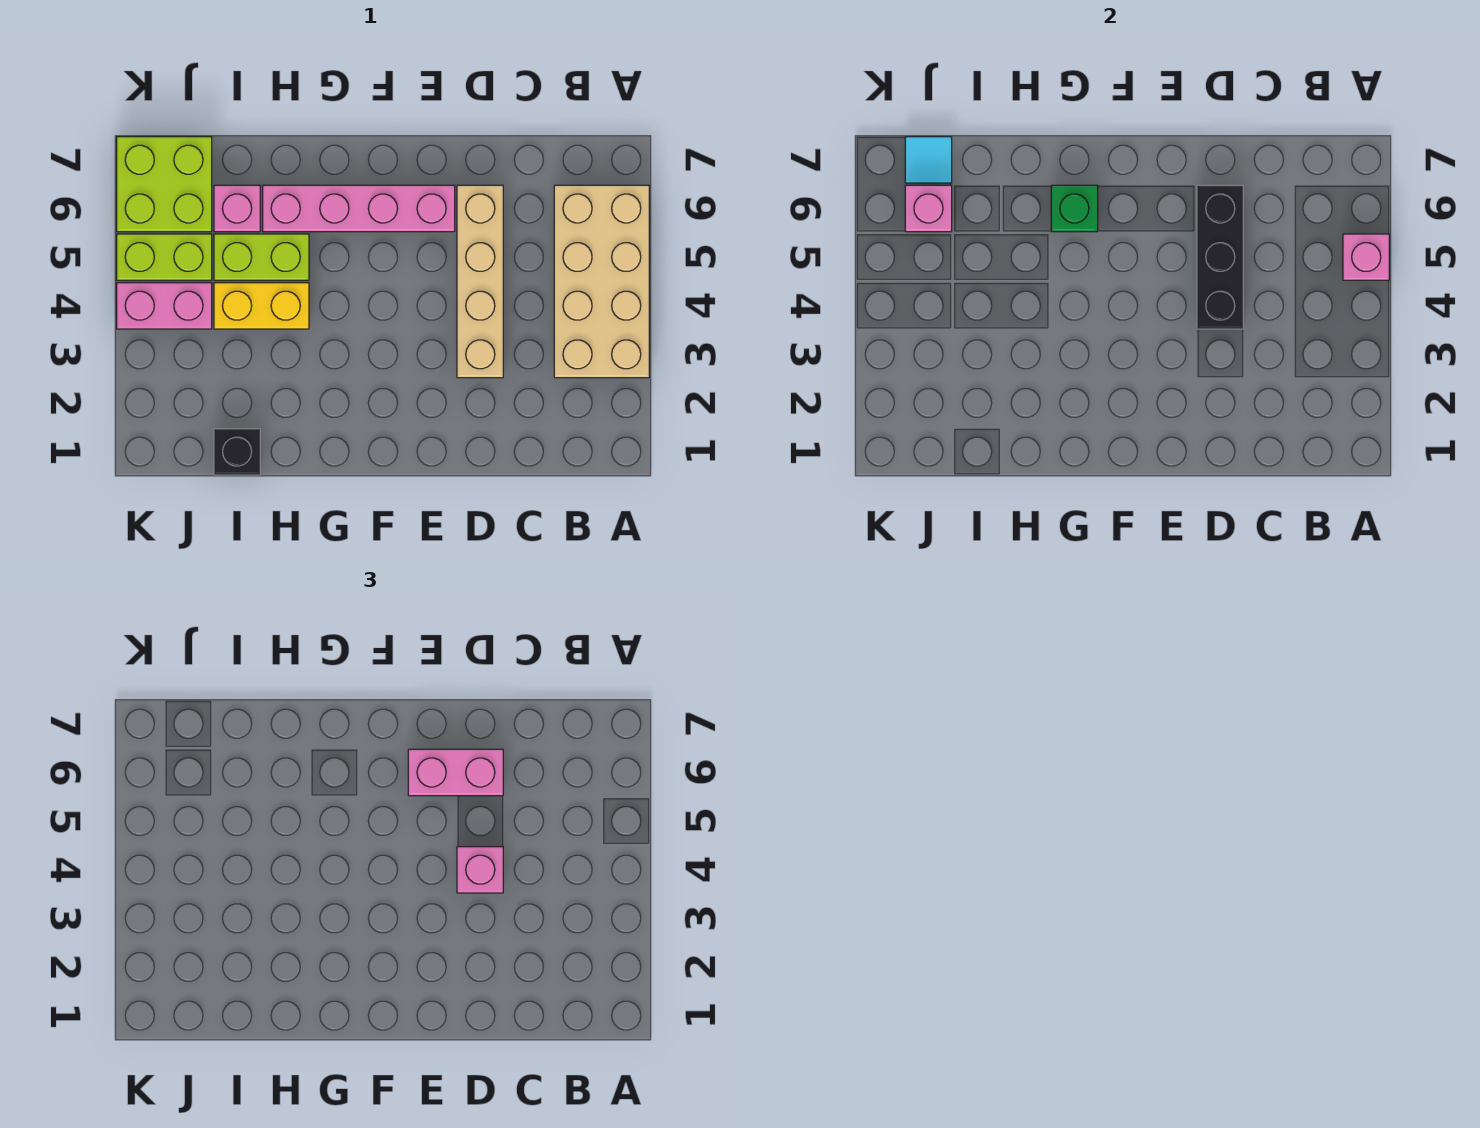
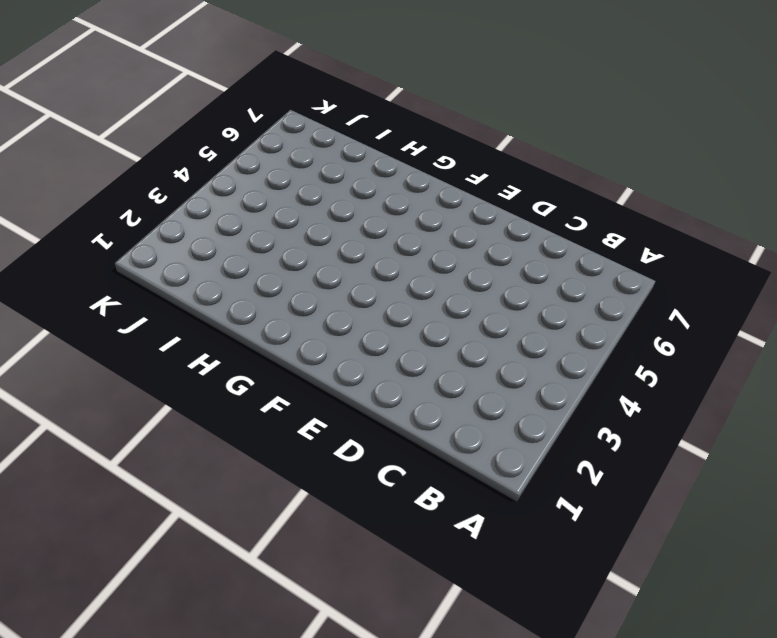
none -> tan brick A3:B6 level 1
none -> tan brick D3:D6 level 1
none -> pink brick E6:H6 level 1

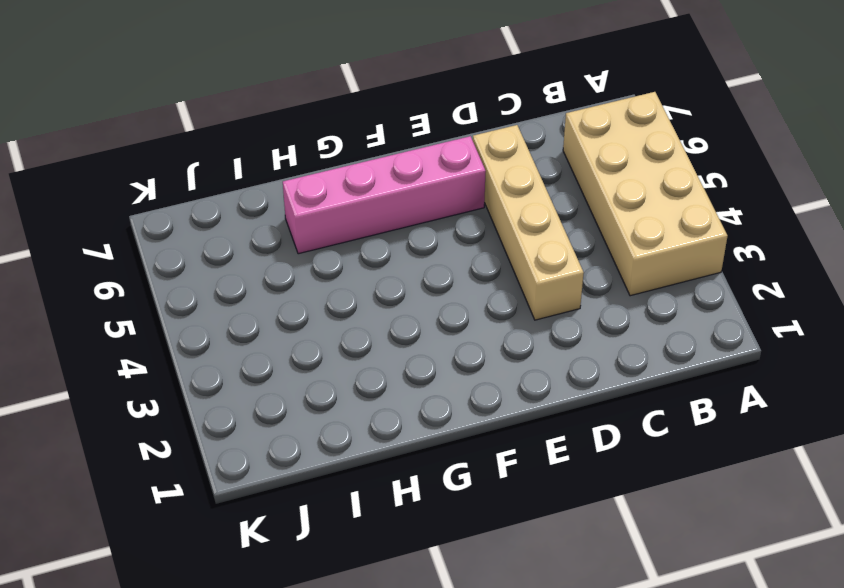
none -> yellow brick H4:I4 level 1
none -> lime brick H5:I5 level 1
none -> black brick I1 level 1

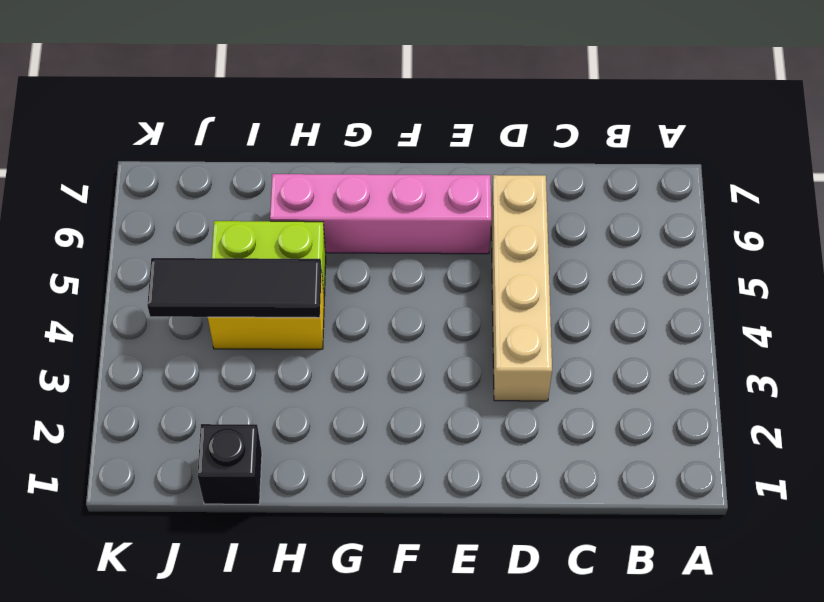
black tile H4:J4 level 2 -> none
none -> tan brick A3:B6 level 1
none -> pink brick I6 level 1
none -> pink brick J4:K4 level 1

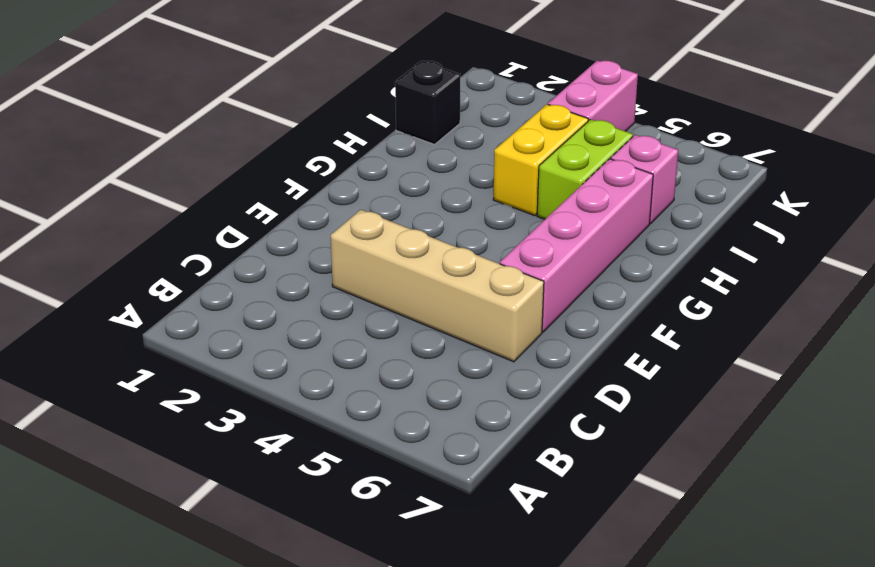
none -> tan brick A3:B6 level 1
none -> lime brick J5:K5 level 1
none -> lime brick J6:K7 level 1

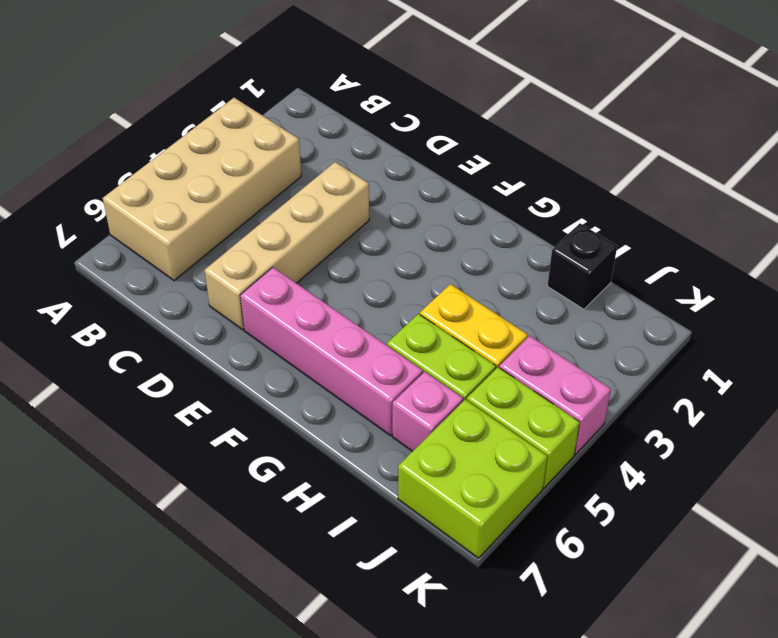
none -> pink brick A5 level 2
none -> black brick D4:D6 level 2
none -> green brick G6 level 2

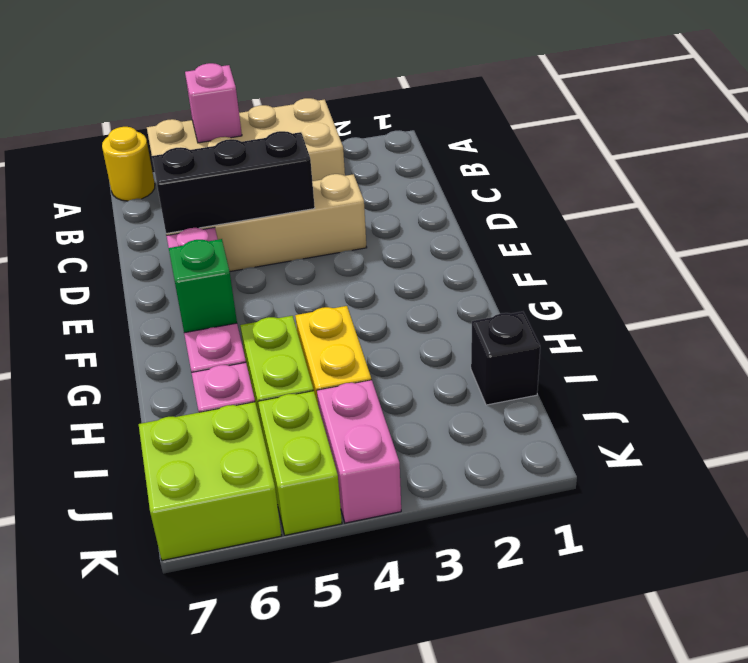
yellow round brick A7 level 1 -> none
none -> pink brick J6 level 2
none -> cyan tile J7 level 2
none -> pink brick D4 level 3

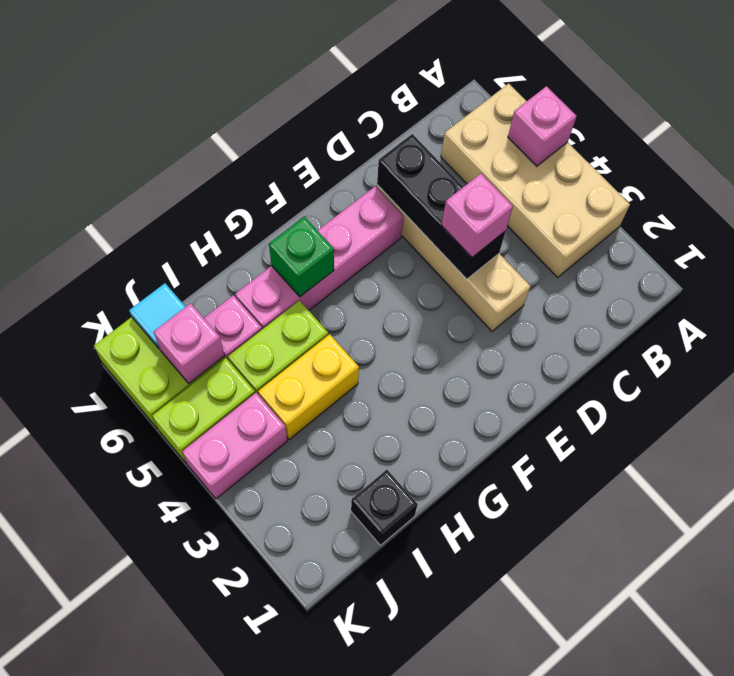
none -> pink brick D6:E6 level 3

